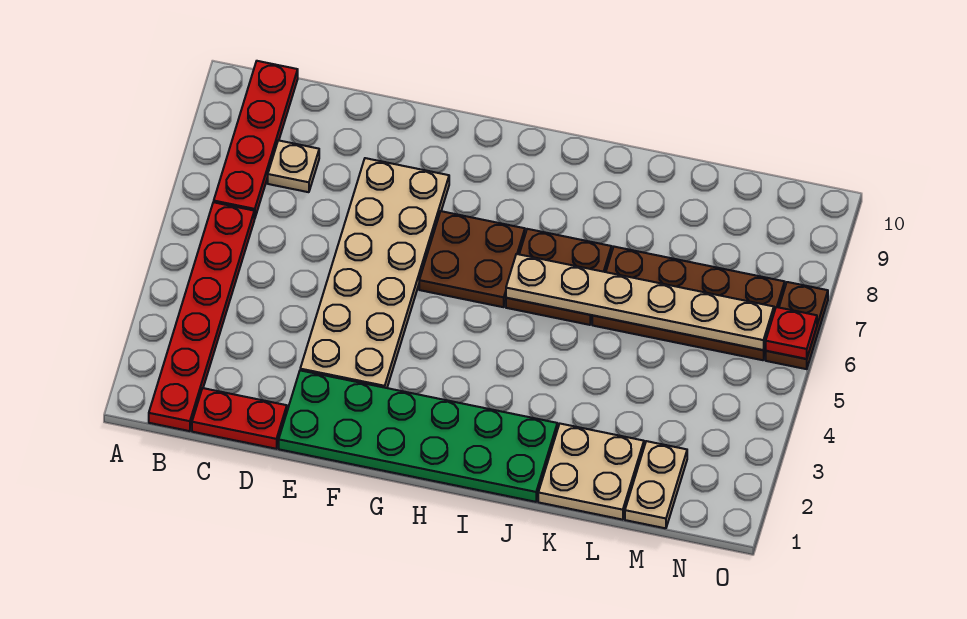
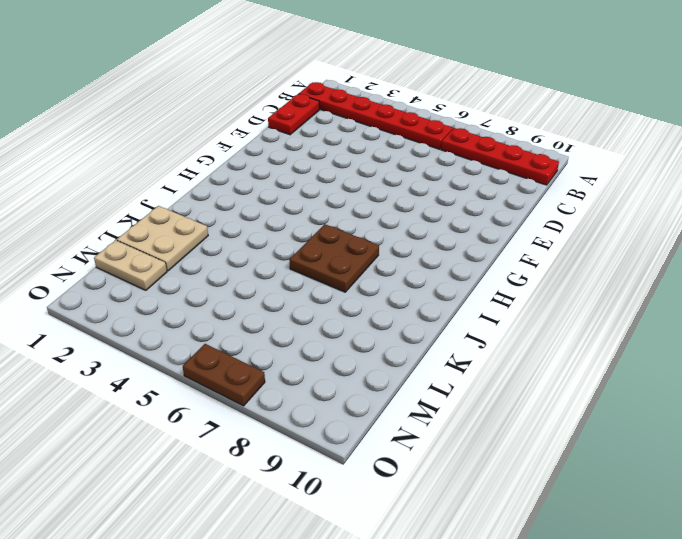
none -> tan plate C8 level 1
none -> green plate E1:J2 level 1
none -> tan plate E3:F8 level 1

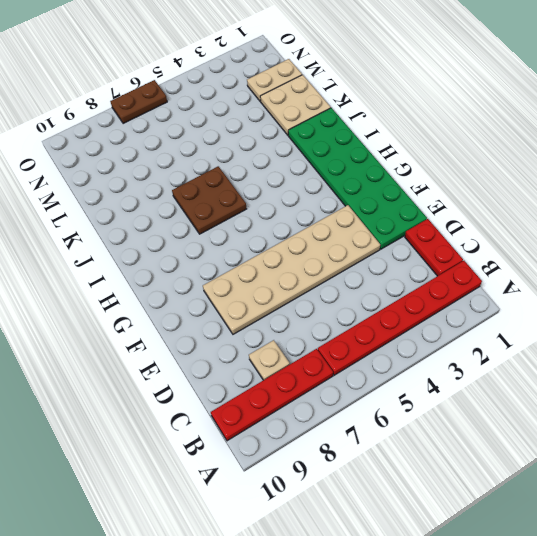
none -> brown plate G6:H7 level 1
none -> brown plate K6:N7 level 1
none -> tan plate I6:N6 level 2

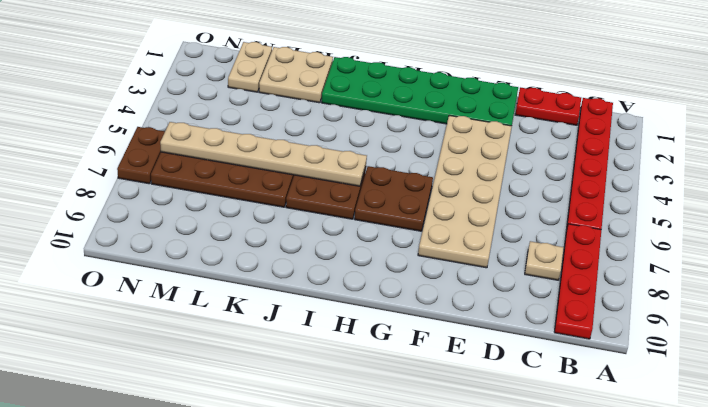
none -> red plate O6 level 2

